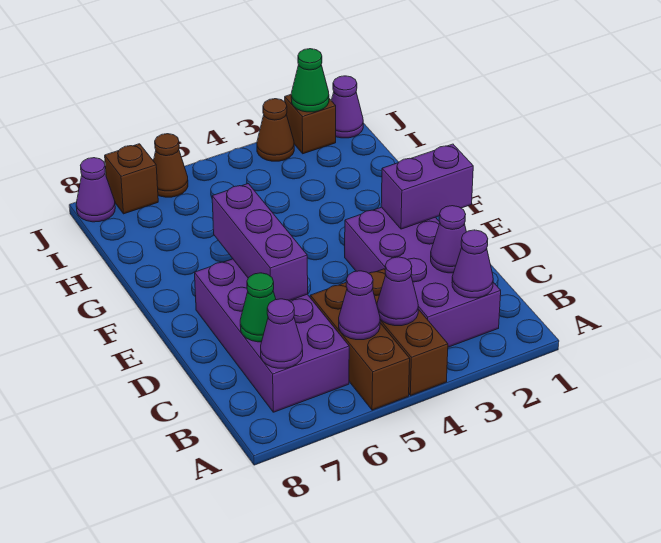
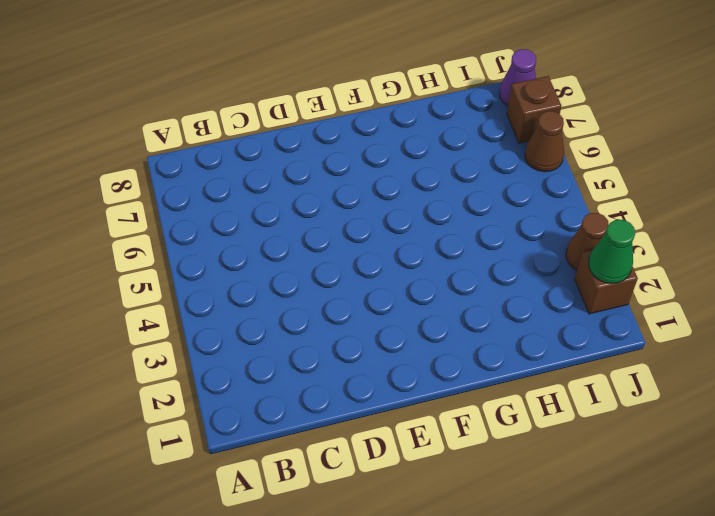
none -> brown brick A4:C4 level 1
none -> brown brick A5:C5 level 1
none -> purple brick B2:E3 level 1

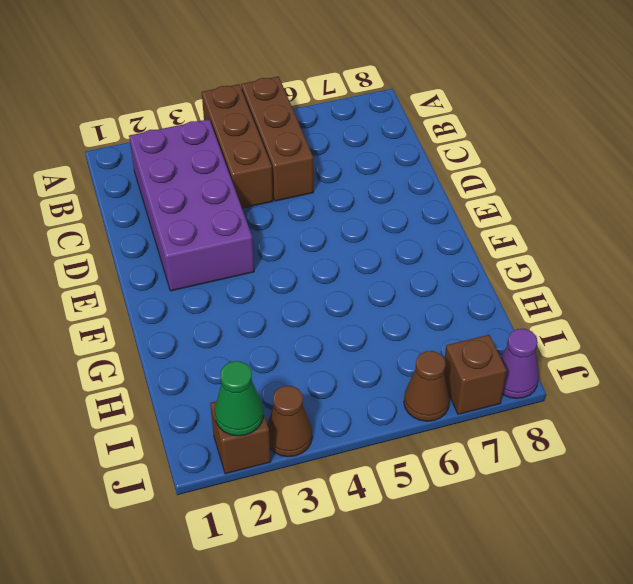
none -> purple brick B6:E7 level 1
none -> purple cone J1 level 1
none -> purple cone B2 level 2

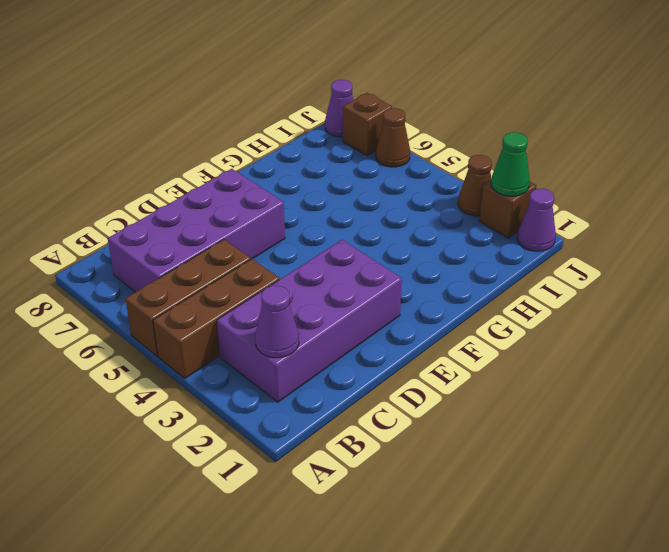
none -> purple cone B4 level 2
none -> purple cone B5 level 2
none -> purple cone B7 level 2

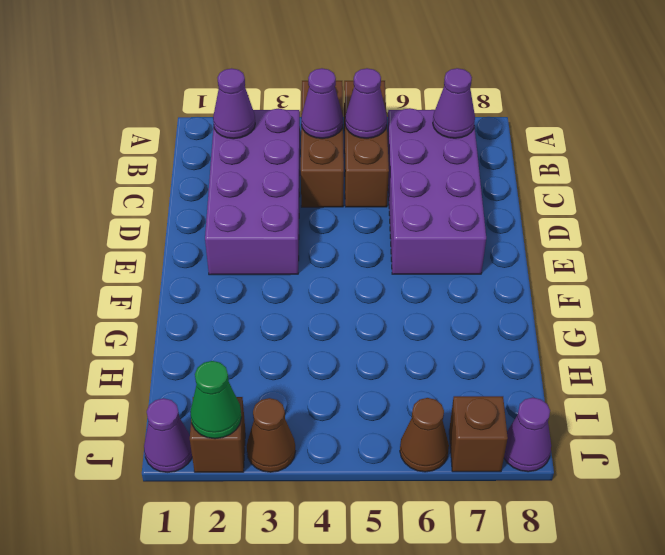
none -> purple cone C2 level 2
none -> green cone C7 level 2
none -> purple brick D6:F6 level 2

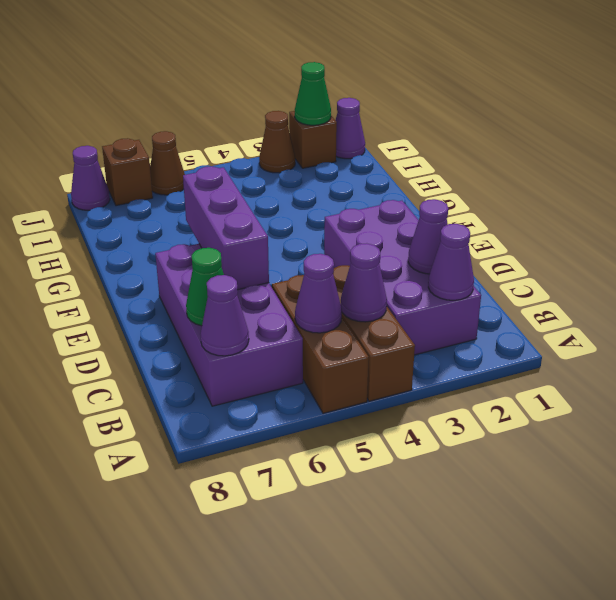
none -> purple brick E1:E2 level 2

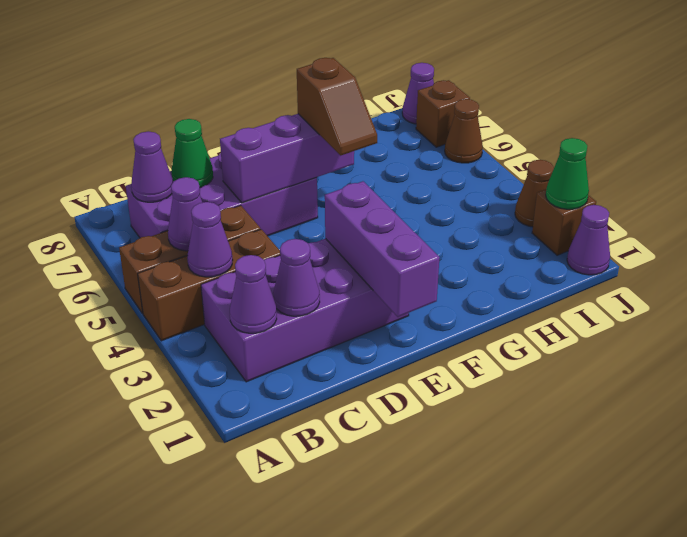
purple brick E1:E3 level 2 -> purple brick E1:E2 level 2
brown slope F5:F6 level 3 top 6 -> none

